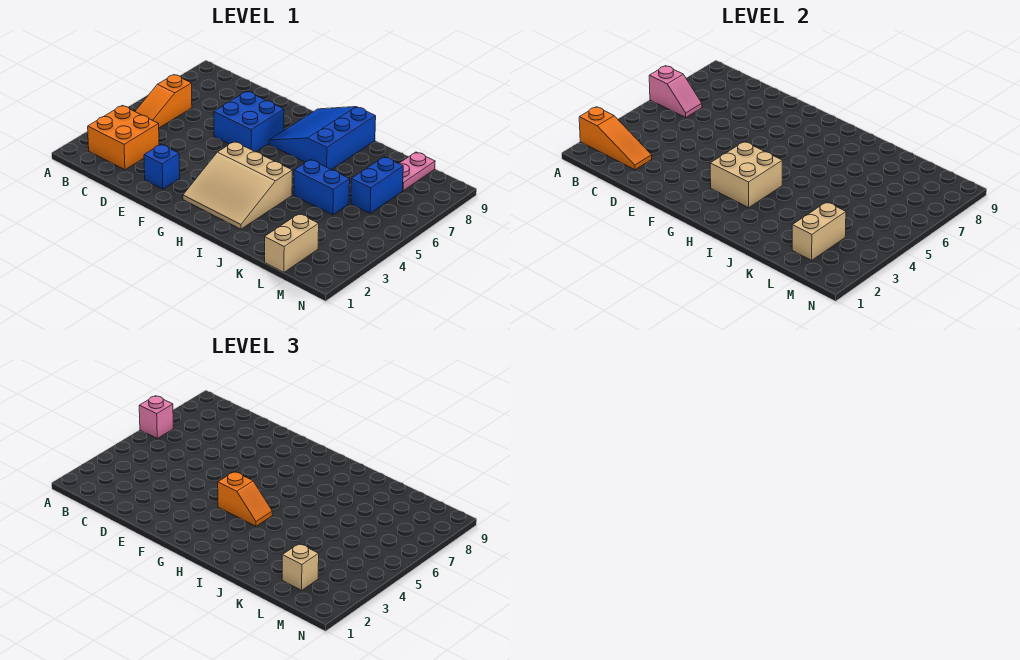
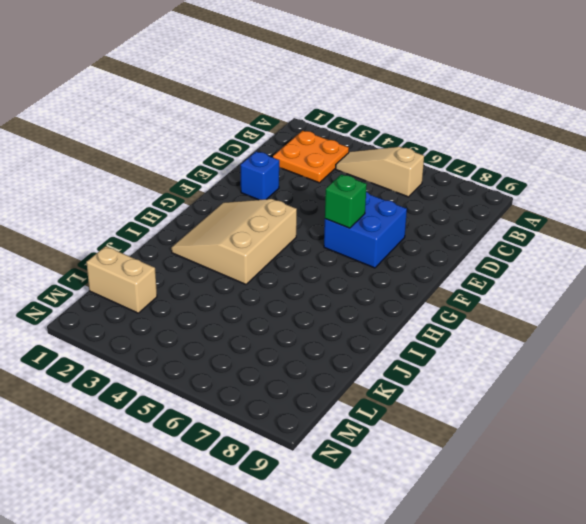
orange plate B2:C3 level 1 -> orange brick B2:C3 level 1
tan slope B4:B6 level 1 top 6 -> orange slope B4:B6 level 1 top 6
green brick F6 level 2 -> none
none -> blue slope G7:I9 level 1 top I
none -> blue brick J5:K5 level 1
none -> blue brick L6:L7 level 1

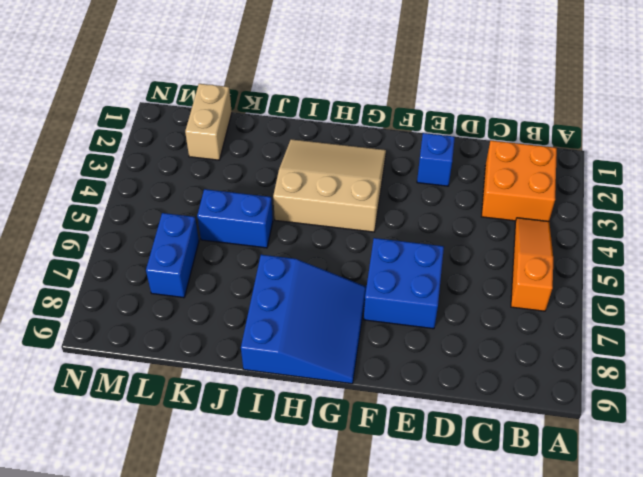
none -> pink plate L8:L9 level 1
none -> orange slope A2:C2 level 2 top A
none -> pink slope A6:B6 level 2 top A

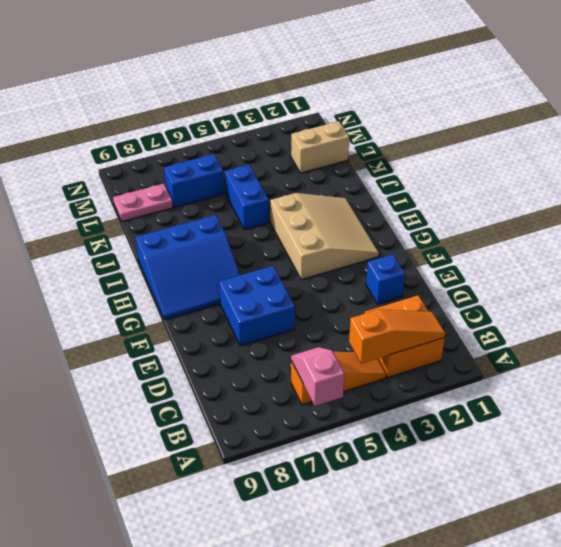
orange slope B2:B4 level 2 top 4 -> orange slope A2:C2 level 2 top A
none -> tan brick G3:H4 level 2
none -> tan brick L2:L3 level 2
none -> pink brick A6 level 3

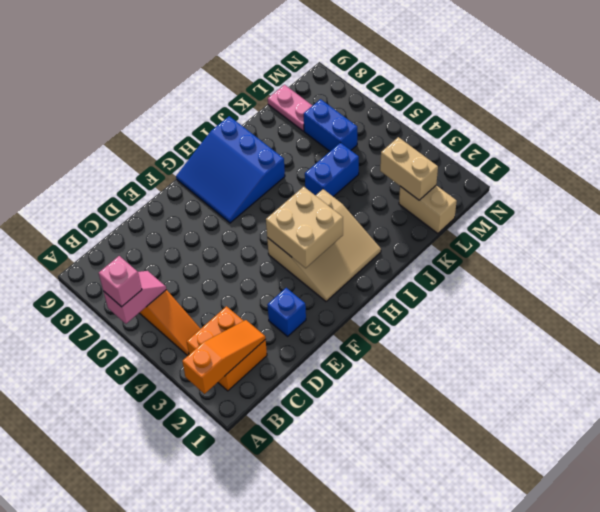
none -> blue brick E6:F7 level 1
none -> orange slope G4:H4 level 3 top G
none -> tan brick L2 level 3

